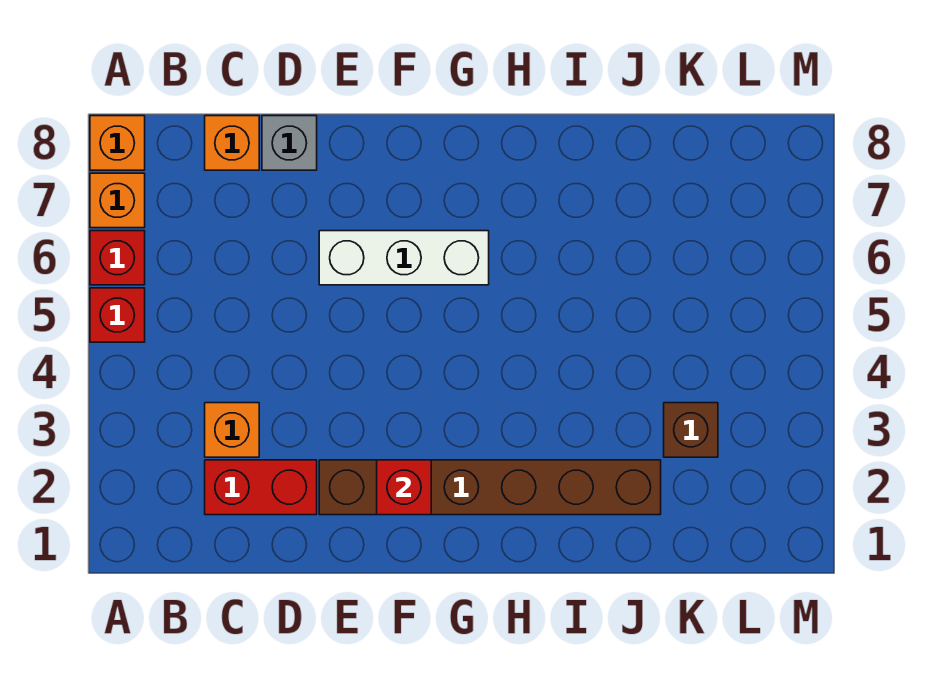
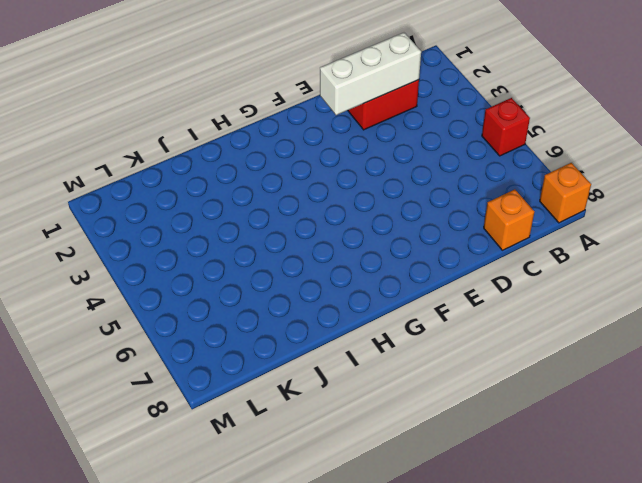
white brick C2:E2 level 2 -> white brick E6:G6 level 1
none -> red brick A6 level 1
none -> orange brick A7 level 1
none -> orange brick C3 level 1

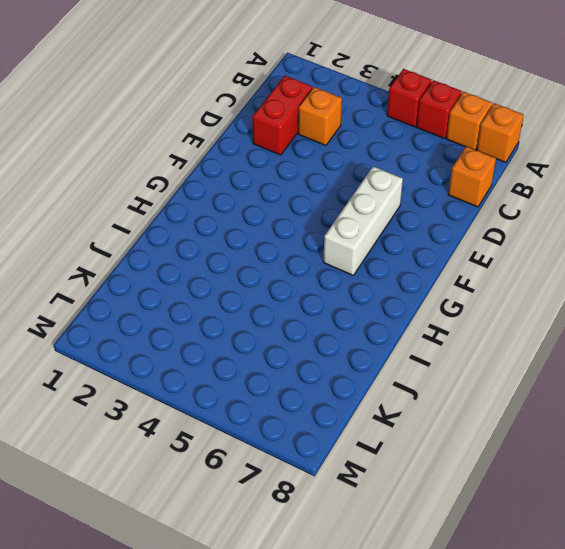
none -> grey brick D8 level 1
none -> brown brick E2:J2 level 1
none -> brown brick K3 level 1

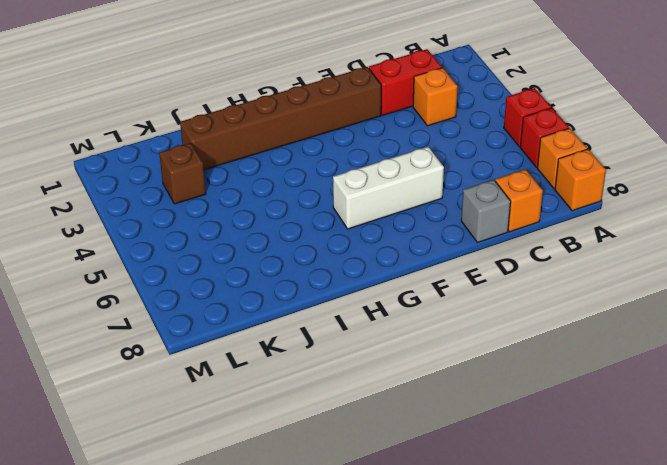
none -> red brick F2 level 2

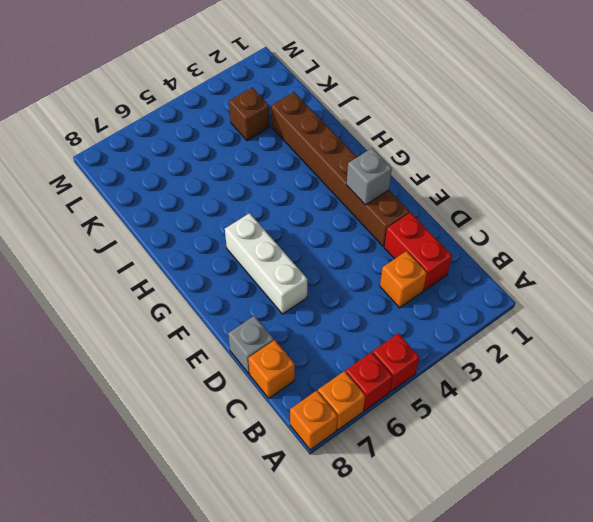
grey brick F2 level 2 -> red brick F2 level 2

